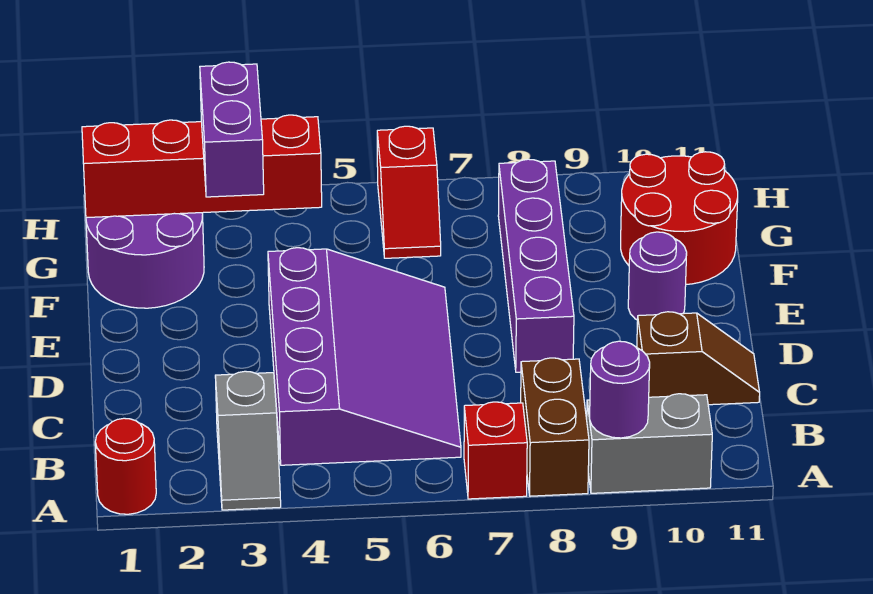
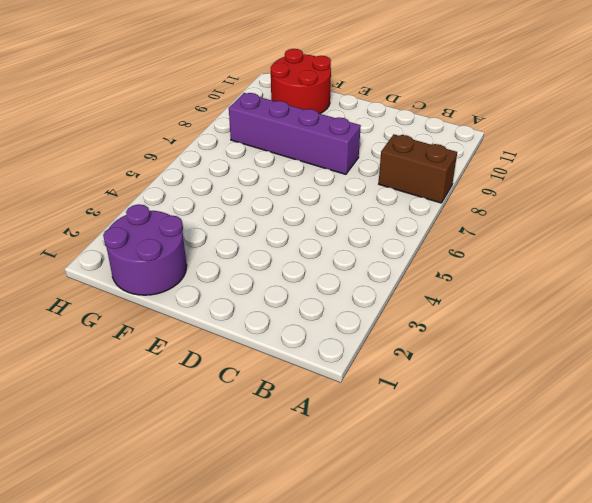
none -> red round brick A1 level 1
none -> grey slope A3:B3 level 1 top B
none -> red brick A7 level 1

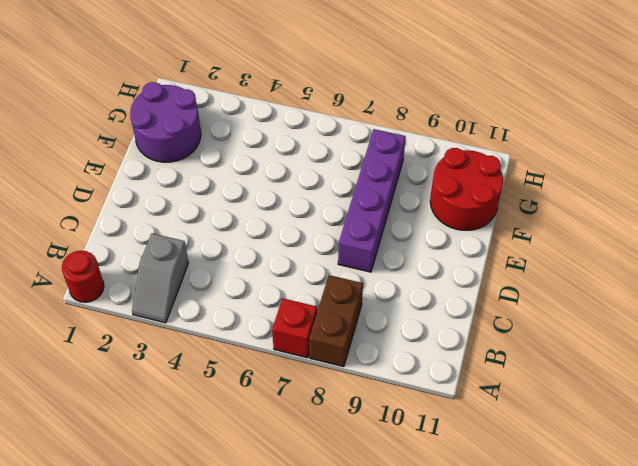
none -> grey brick A9:A10 level 1
none -> purple slope B4:E6 level 1 top 4
none -> brown slope C10:C11 level 1 top 10

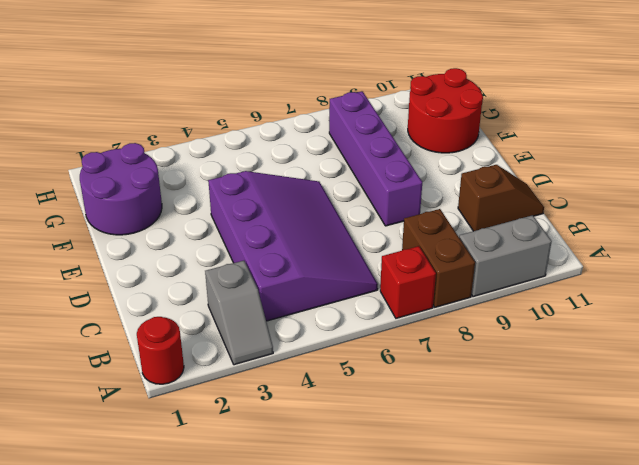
none -> purple round brick E10 level 1
none -> red slope G6:H6 level 1 top H
none -> purple round brick A9 level 2

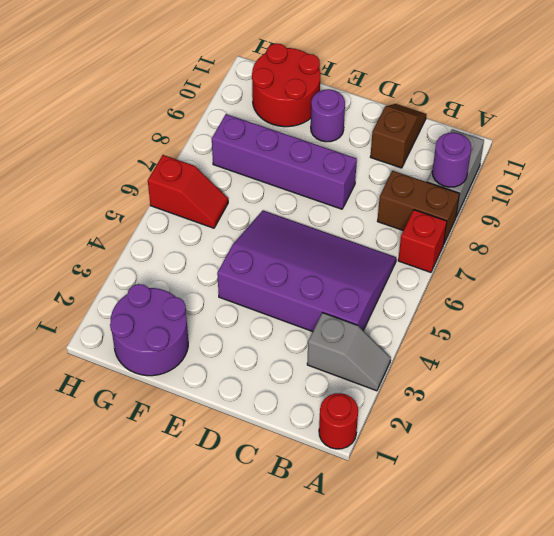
none -> red brick G1:G4 level 2
none -> purple brick F3:G3 level 3

